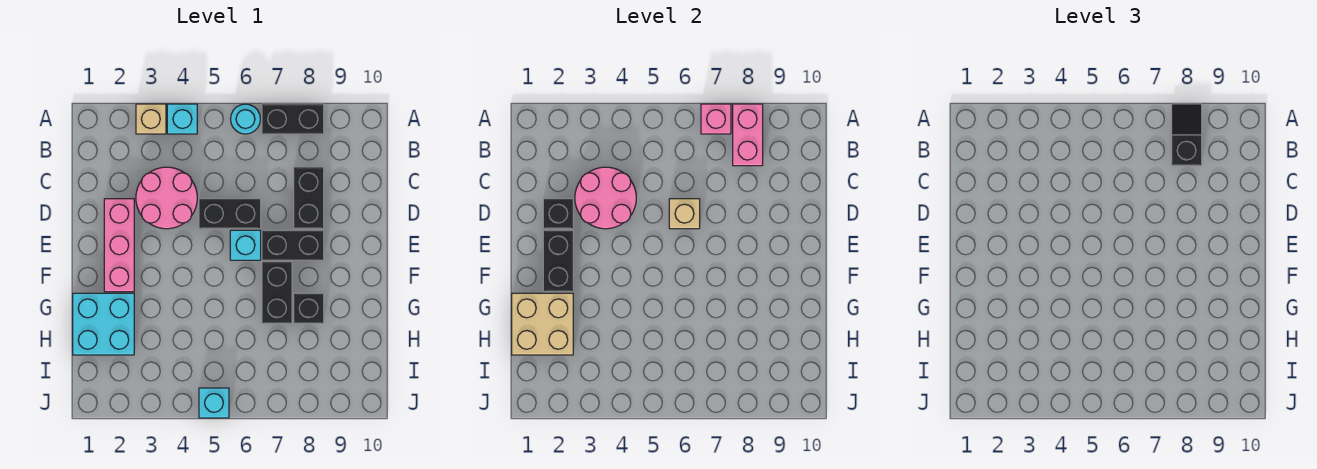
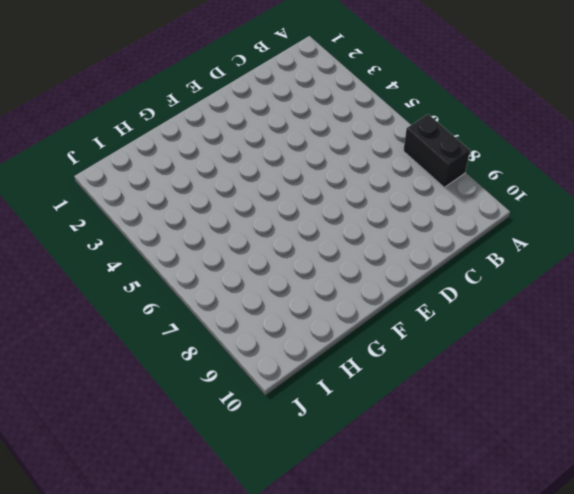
none -> tan brick A3 level 1
none -> cyan brick A4 level 1
none -> cyan round brick A6 level 1

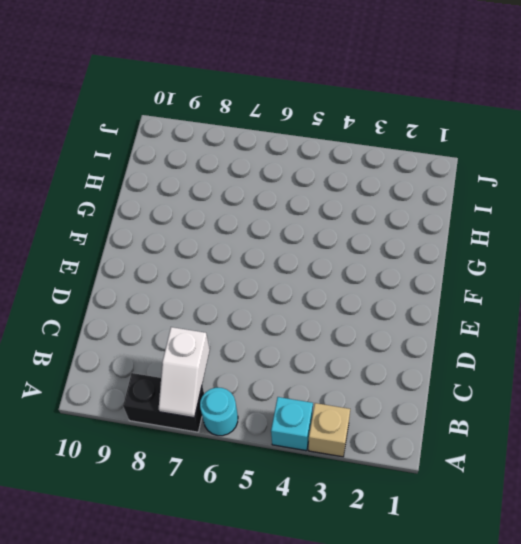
white slope A7:B7 level 2 top B -> pink brick A7 level 2
none -> pink round brick C3:D4 level 1
none -> black brick C8:D8 level 1
none -> pink brick D2:F2 level 1

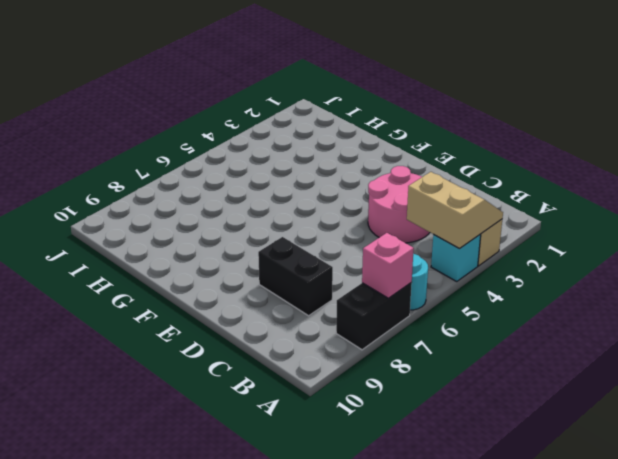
tan slope A3:B4 level 2 top 4 -> none
none -> pink brick D2:F2 level 1
none -> black brick D5:D6 level 1
none -> cyan brick E6 level 1

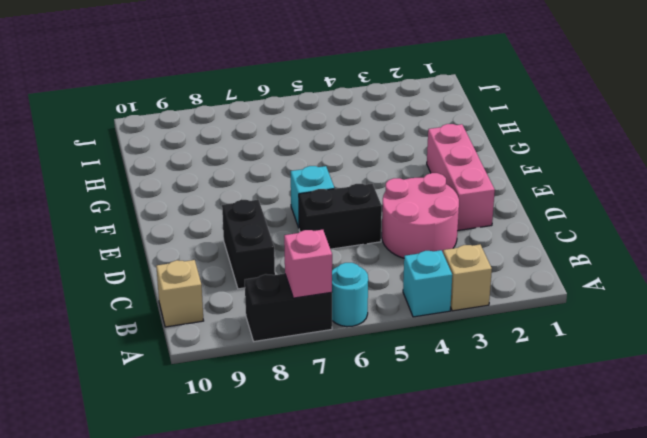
tan brick B10 level 1 -> tan brick D6 level 2
none -> black brick E7:E8 level 1
none -> black brick F7:G7 level 1
none -> cyan brick G1:H2 level 1

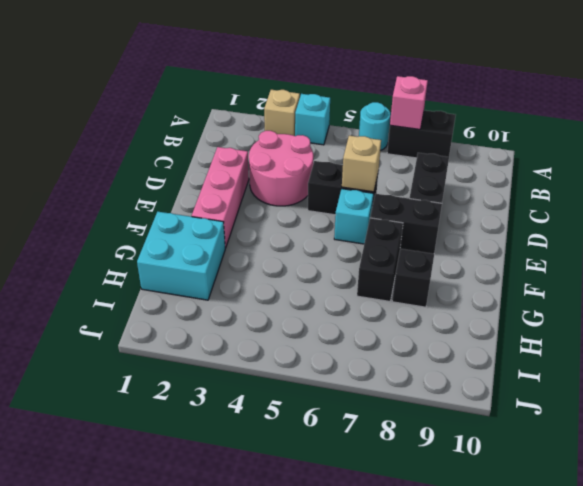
none -> cyan brick J5 level 1
none -> pink brick A8:B8 level 2
none -> pink round brick C3:D4 level 2

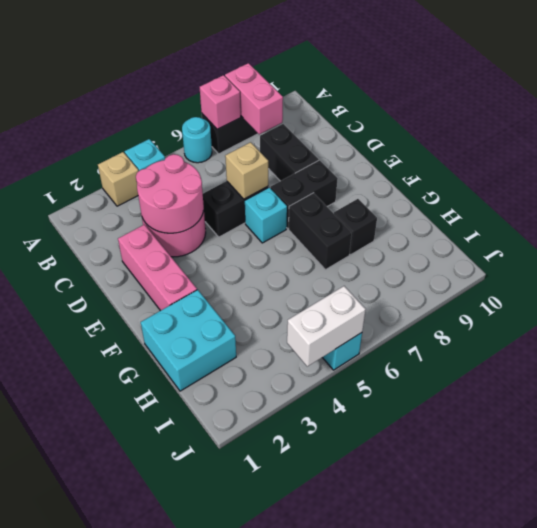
white brick J4:J5 level 2 -> none
none -> black brick D2 level 2
none -> black brick E2:F2 level 2
none -> tan brick G1:H2 level 2

